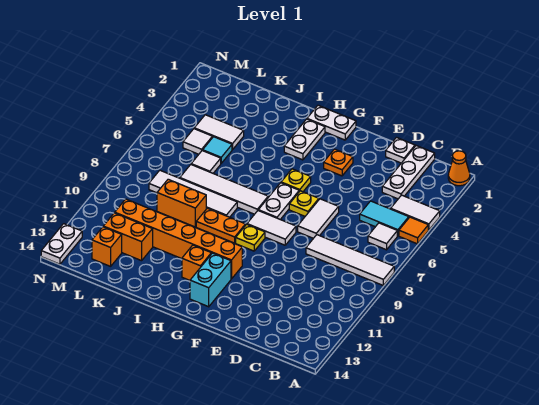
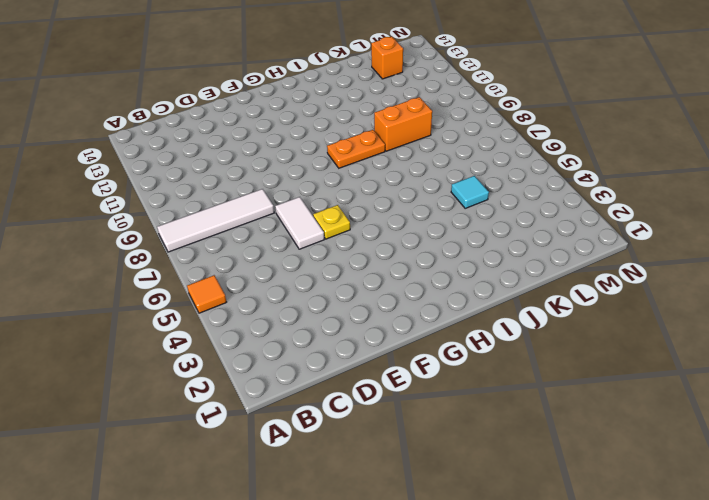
none -> orange cone A1 level 1
none -> white tile A4:B4 level 1
none -> cyan tile B5:C5 level 1
none -> white tile B6 level 1

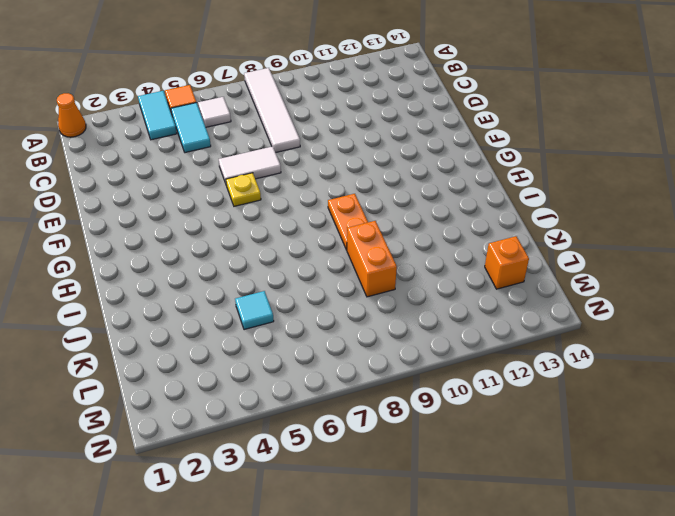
cyan tile A4:B4 level 1 -> white tile A4:B4 level 1
none -> white plate C1:C3 level 1
none -> white plate D1 level 1
none -> orange plate F3 level 1
none -> white tile F8:G8 level 1

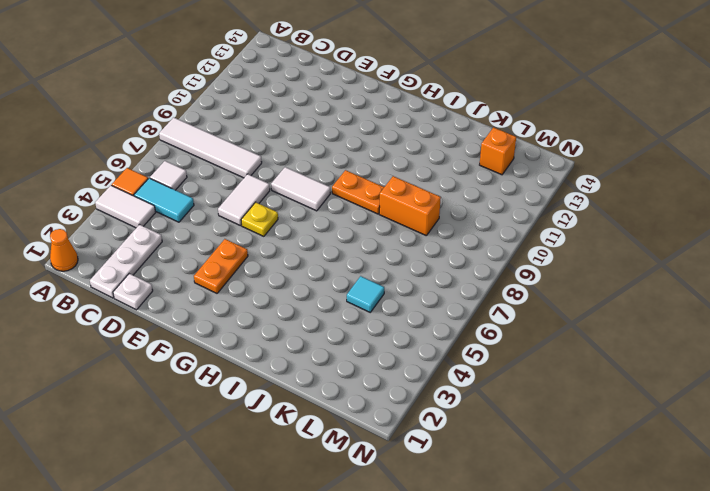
orange plate F3:F4 level 1 -> orange plate F3 level 1
none -> white plate G1:H1 level 1
none -> yellow plate G5 level 1
none -> white plate G6:G7 level 1
none -> yellow plate G9 level 1

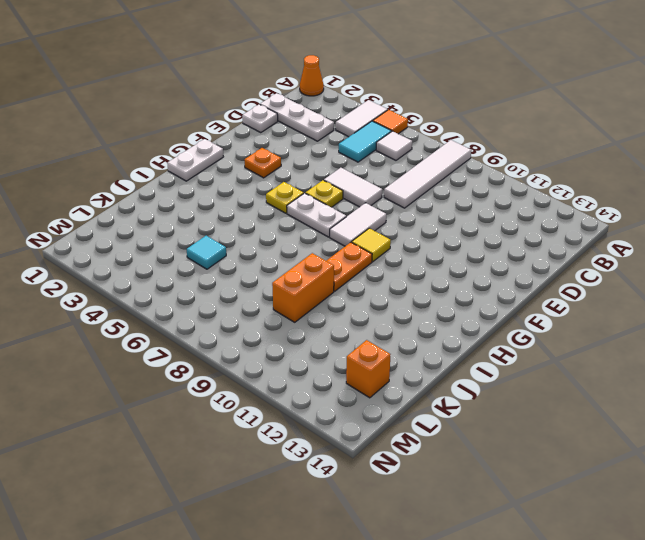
yellow tile G9 level 1 -> yellow plate G9 level 1
none -> orange brick G11:L11 level 1
none -> cyan brick G12:G13 level 1
none -> white plate H2:H3 level 1
none -> white tile H7:K7 level 1

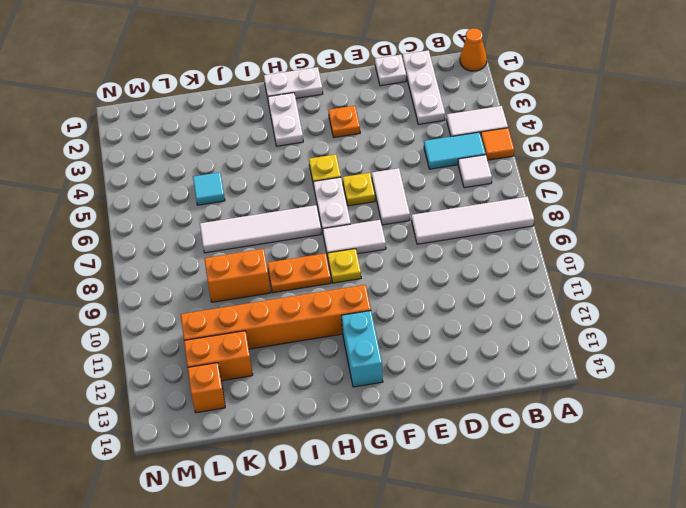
none -> orange brick H12 level 1
none -> white tile I8:L8 level 1
none -> white tile K4:L4 level 1
none -> white tile K6 level 1

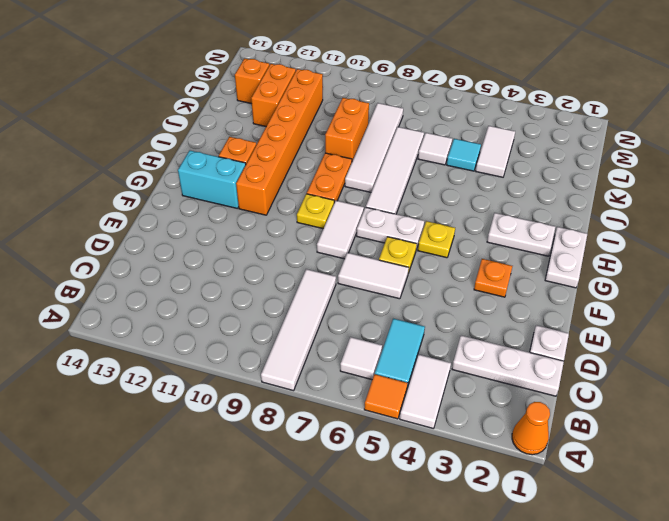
none -> white tile L5 level 1
none -> white plate N13:N14 level 1

